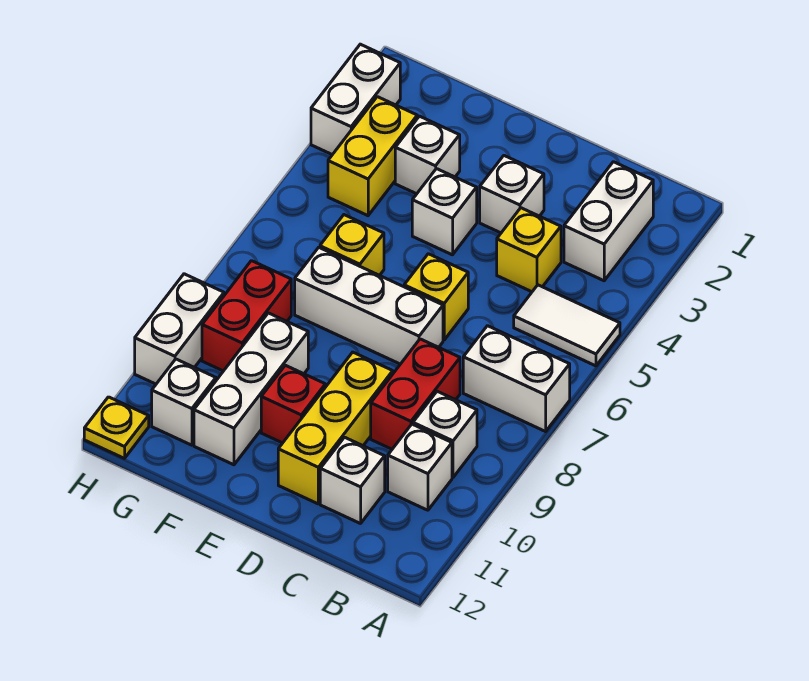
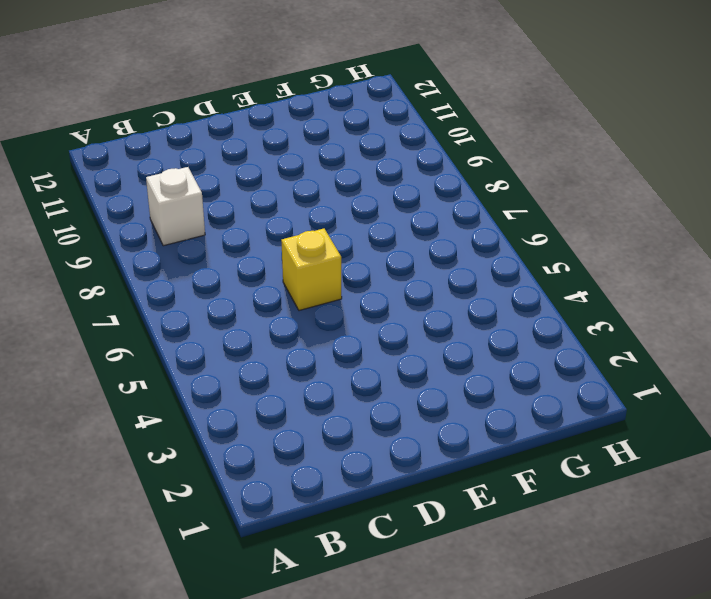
none -> white tile A5:B5 level 1
none -> white brick A7:B7 level 1
none -> white brick B2:B3 level 1

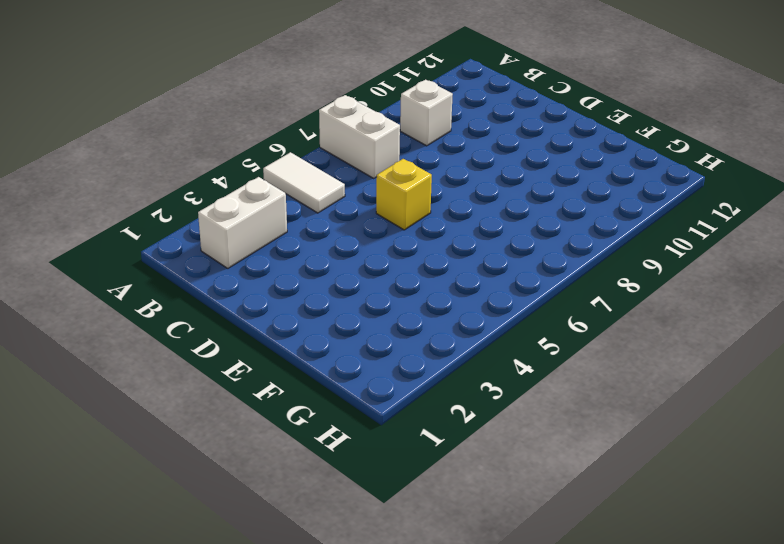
none -> white brick B10 level 1
none -> yellow brick C4 level 1
none -> red brick C8:C9 level 1

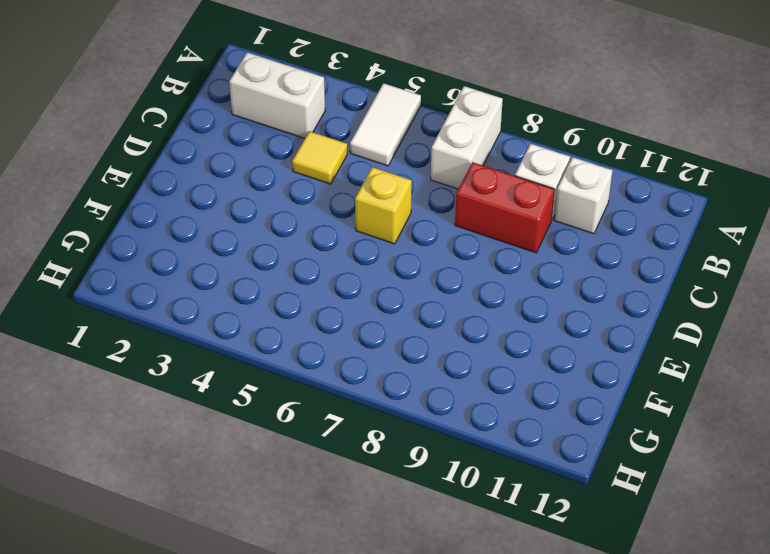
yellow tile C4 level 1 -> yellow brick C4 level 1
none -> white brick C11 level 1
none -> white brick D3 level 1
none -> white brick D7:F7 level 1

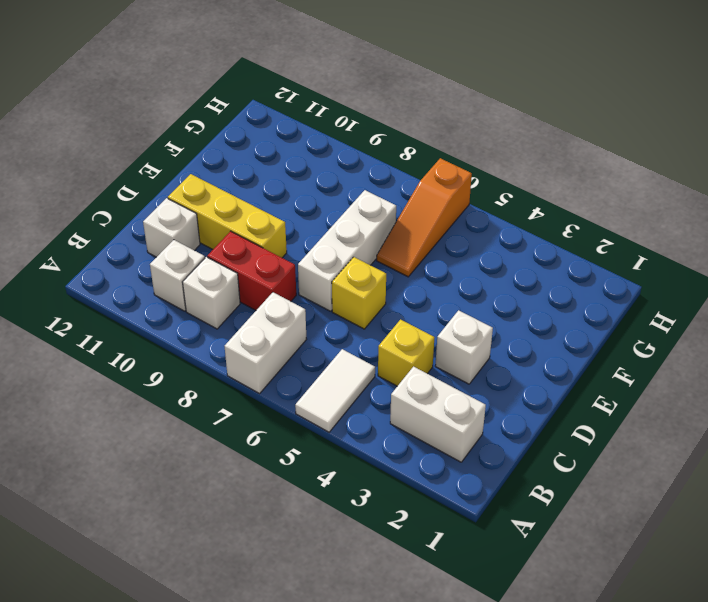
orange slope F6:H6 level 1 top H -> yellow brick F6 level 1
none -> white brick E4 level 1
none -> red brick E10 level 1
none -> white brick F3 level 1

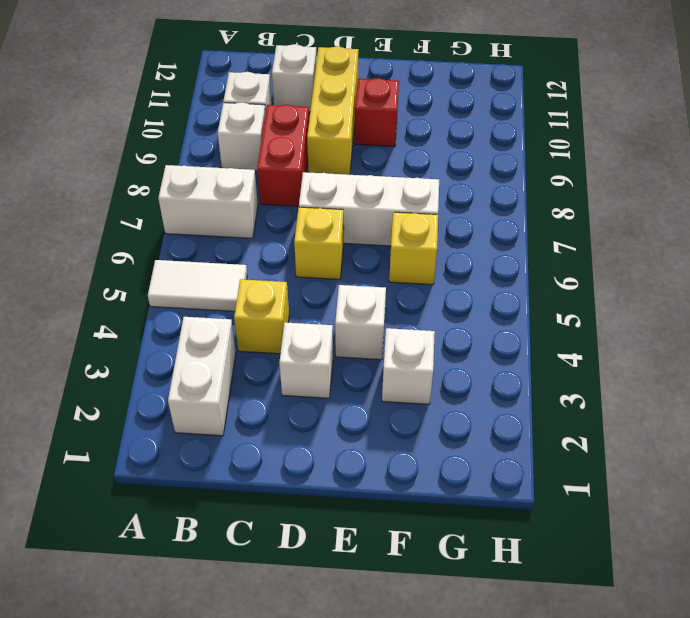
none -> white brick F9:F11 level 1
none -> yellow brick G3:G4 level 1
none -> red brick G8:G9 level 1

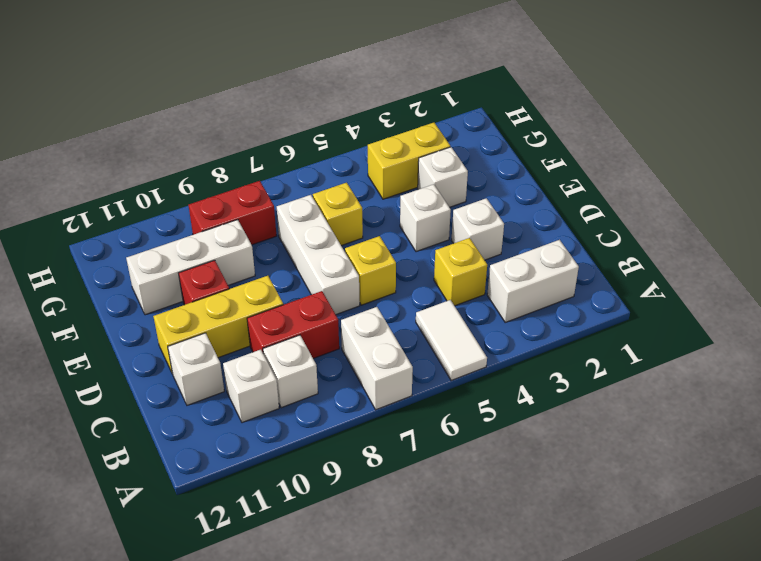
none -> white brick G11 level 1
none -> white brick H2:H3 level 1
none -> white brick H9:H10 level 1

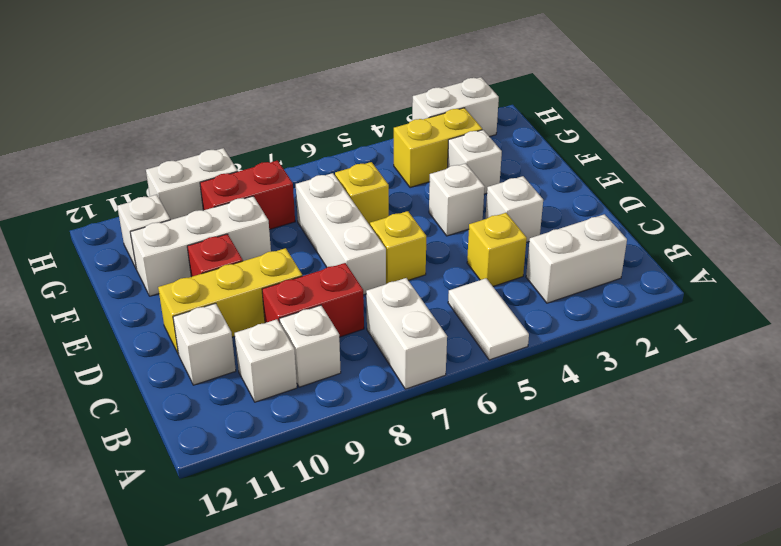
none -> yellow plate H12 level 1

